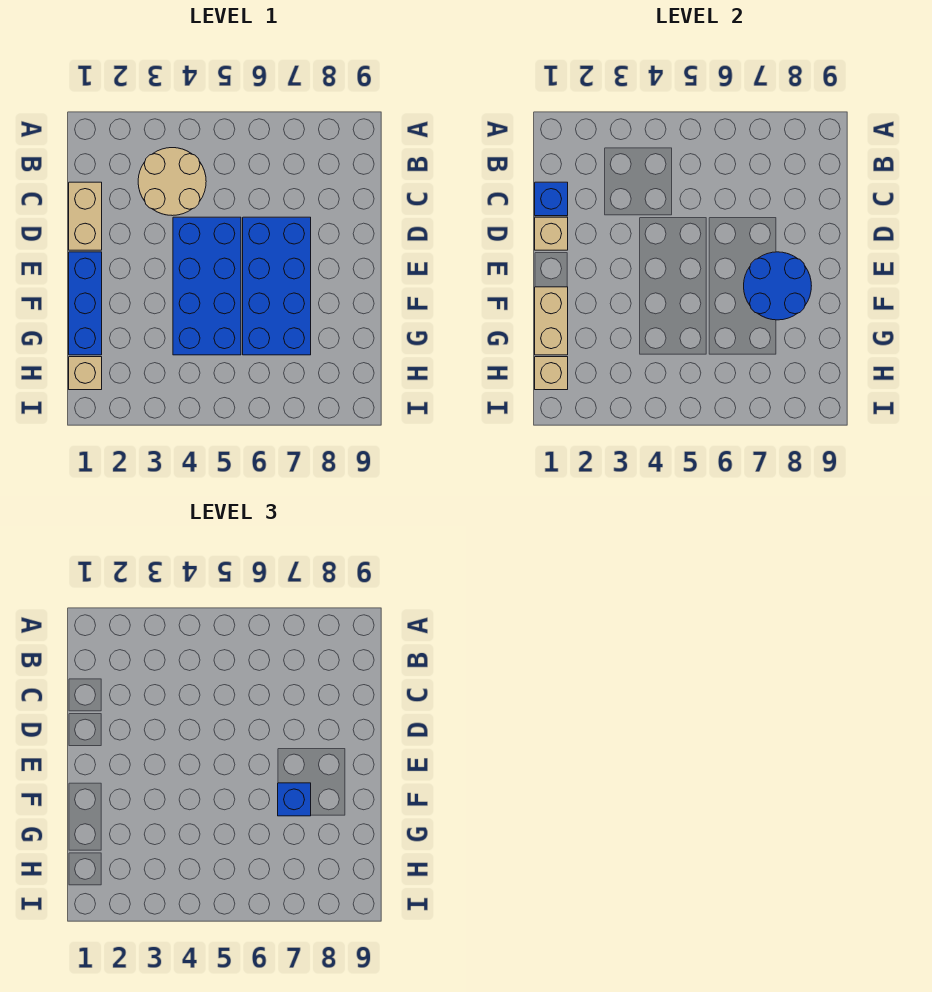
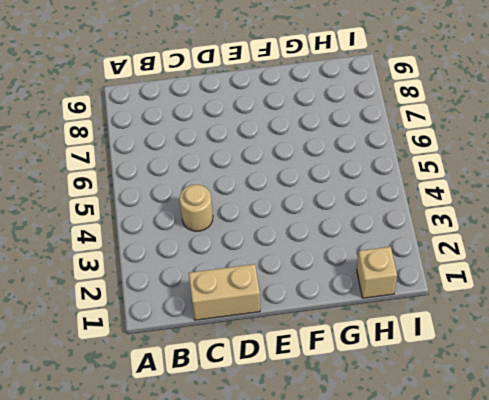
tan round brick C4 level 1 -> tan round brick B3:C4 level 1
none -> blue brick D4:G5 level 1
none -> blue brick D6:G7 level 1
none -> blue brick E1:G1 level 1

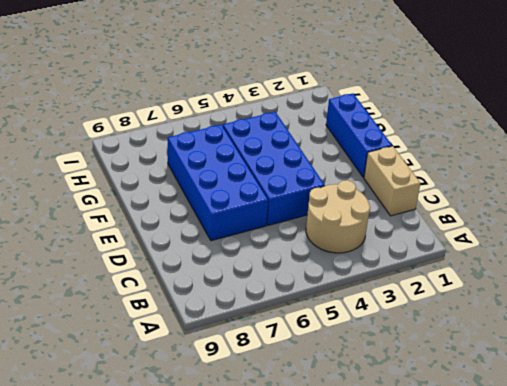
none -> tan brick H1 level 1
none -> blue brick C1 level 2
none -> tan brick D1 level 2

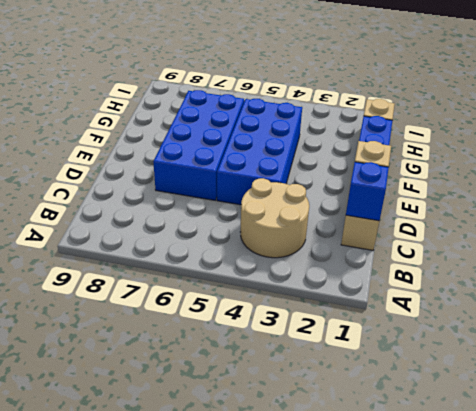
none -> blue round brick E7:F8 level 2
none -> tan brick F1:G1 level 2
none -> tan brick H1 level 2

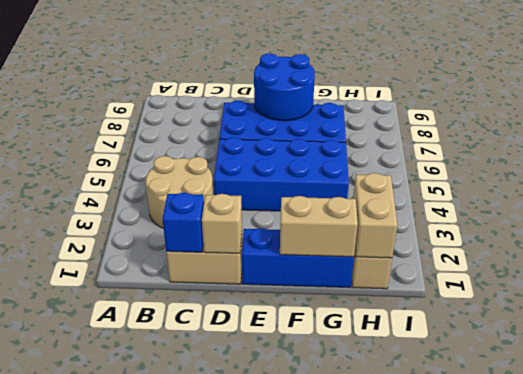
tan brick H1:H2 level 2 -> tan brick H1 level 2
none -> blue brick F7 level 3

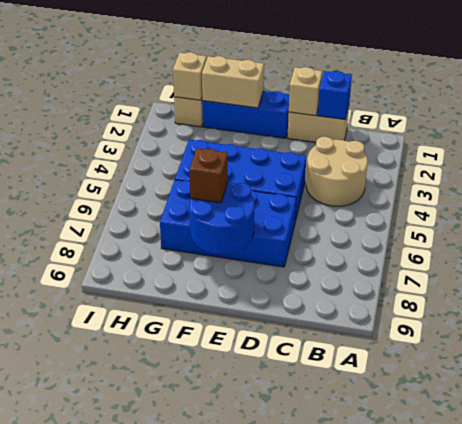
brown brick F7 level 3 -> blue brick F7 level 3

